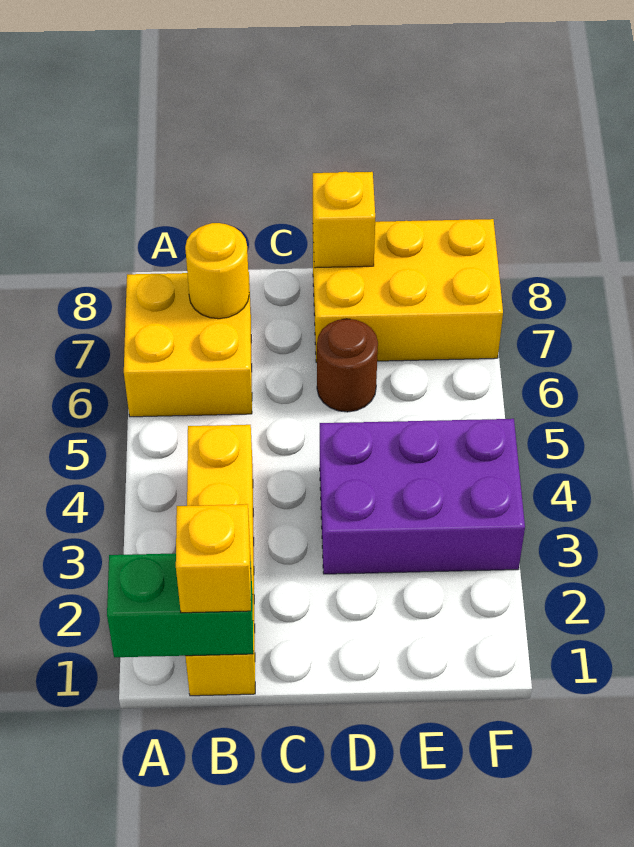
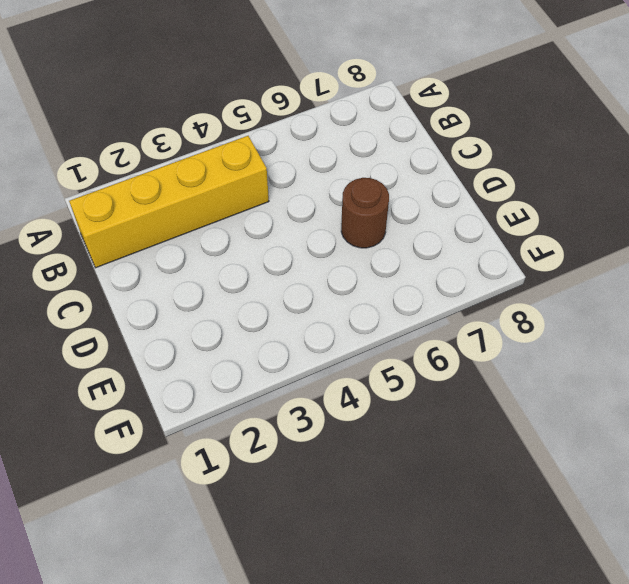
none -> yellow brick A6:B7 level 1
none -> purple brick D3:F4 level 1

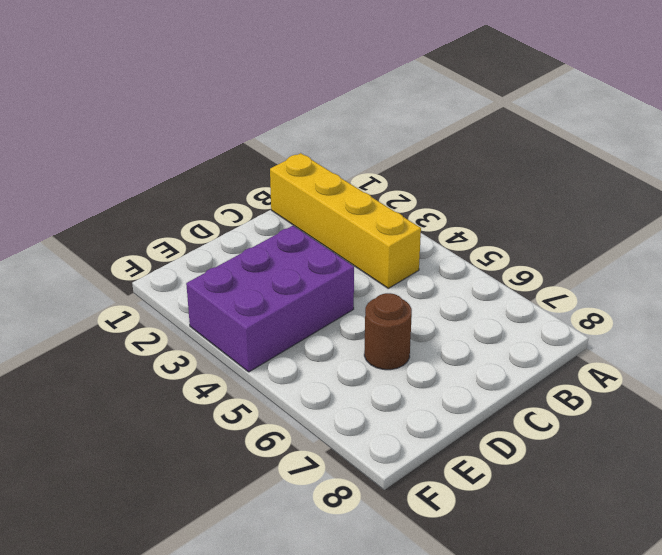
none -> yellow brick A6:B7 level 1
none -> yellow brick D7:F8 level 1

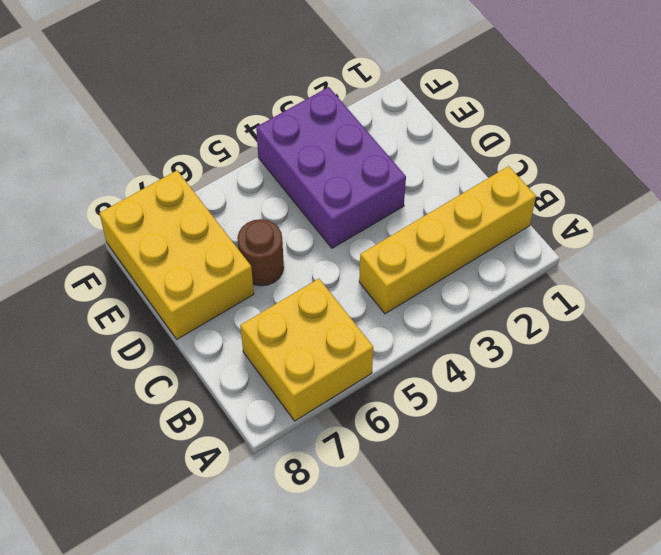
none -> green brick A1:B1 level 2
none -> yellow round brick B7 level 2

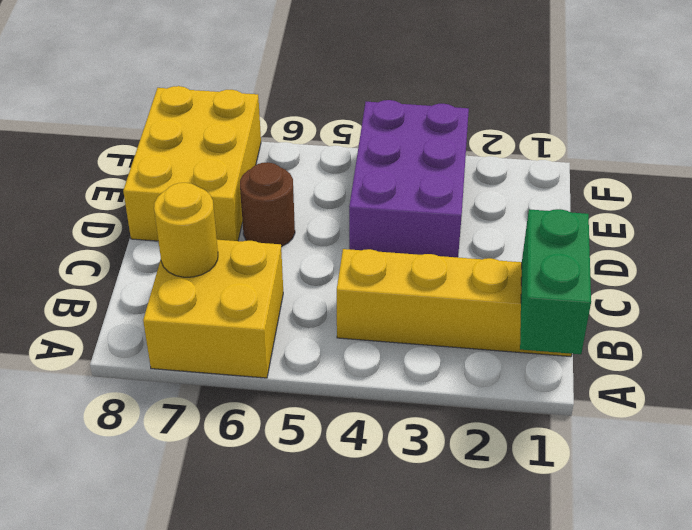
none -> yellow brick D8 level 2
none -> yellow brick B1 level 3

